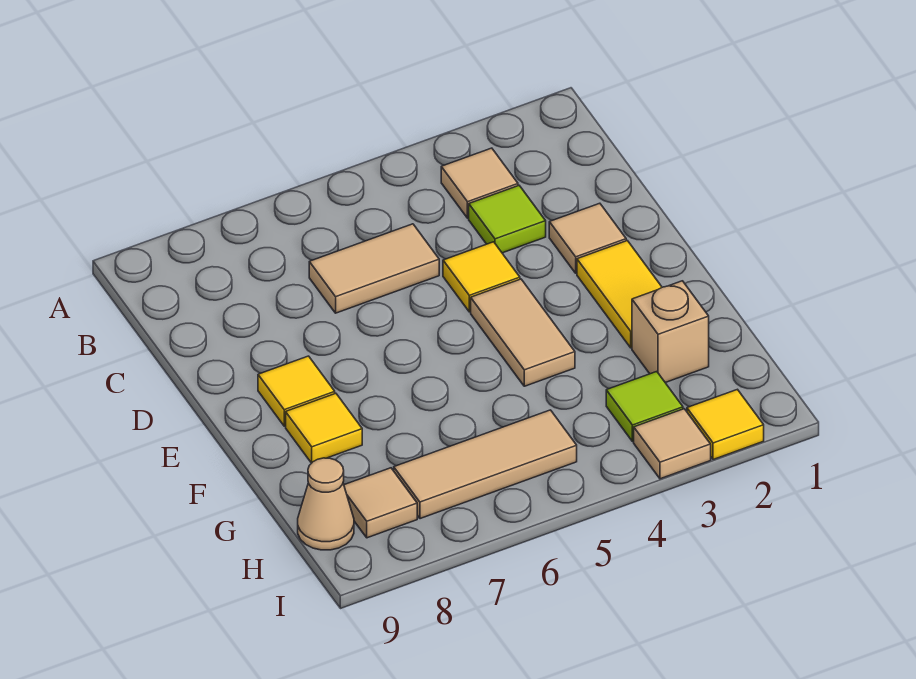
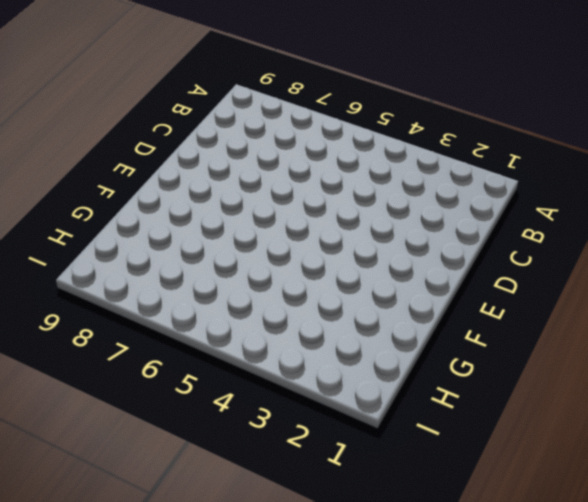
none -> tan tile B3 level 1
none -> lime tile C3 level 1
none -> tan tile C5:C6 level 1

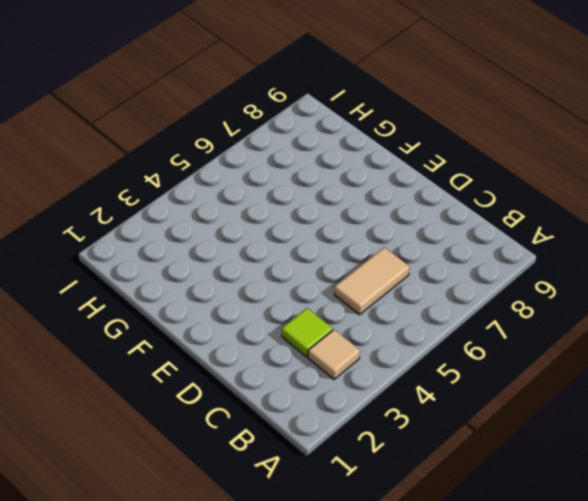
none -> tan tile D2 level 1
none -> yellow tile D4 level 1
none -> yellow tile E2:F2 level 1

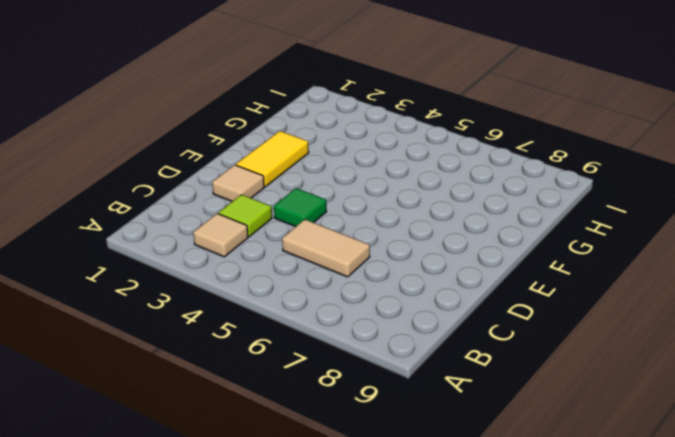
green tile D4 level 1 -> yellow tile D4 level 1
none -> tan tile E4:F4 level 1
none -> yellow tile E8 level 1
none -> yellow tile F8 level 1

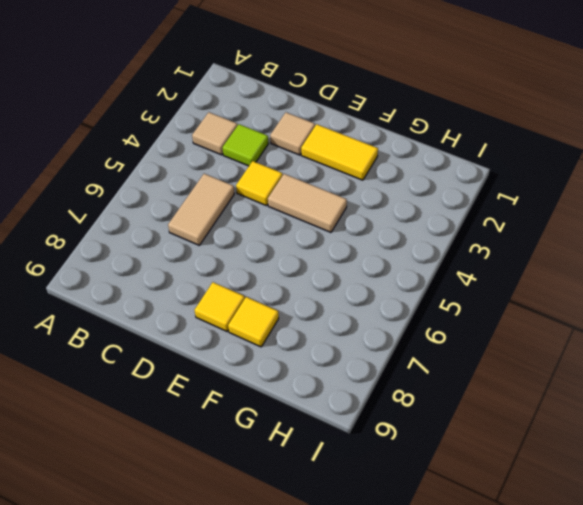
none -> tan brick G2 level 1
none -> lime tile H3 level 1
none -> tan tile H5:H7 level 1

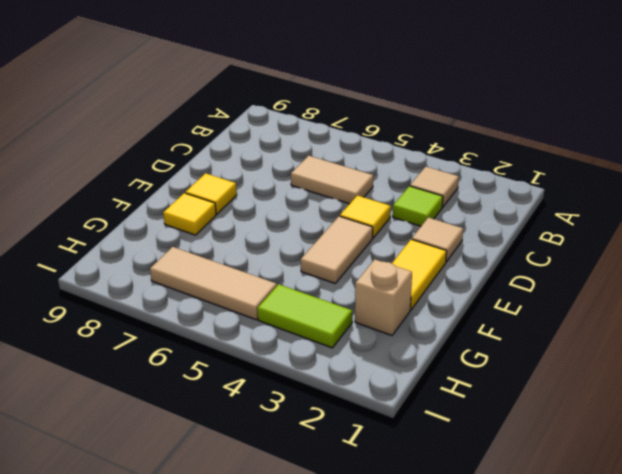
lime tile H3:H4 level 1 -> lime tile H3 level 1
none -> tan tile H8 level 1
none -> tan cone H9 level 1
none -> yellow tile I2 level 1

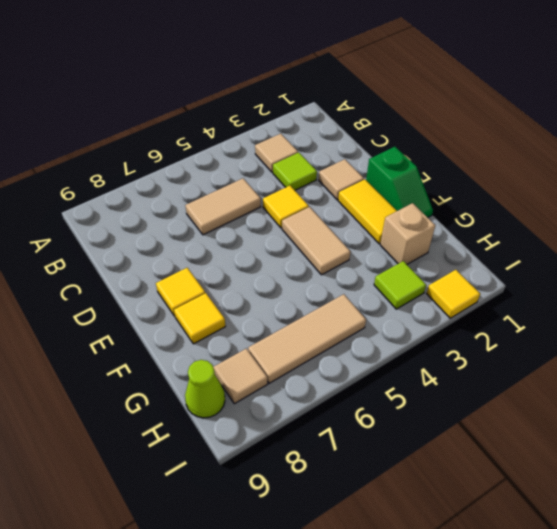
green slope E1:F1 level 1 top E -> none
lime cone H9 level 1 -> tan cone H9 level 1
none -> tan tile I3 level 1

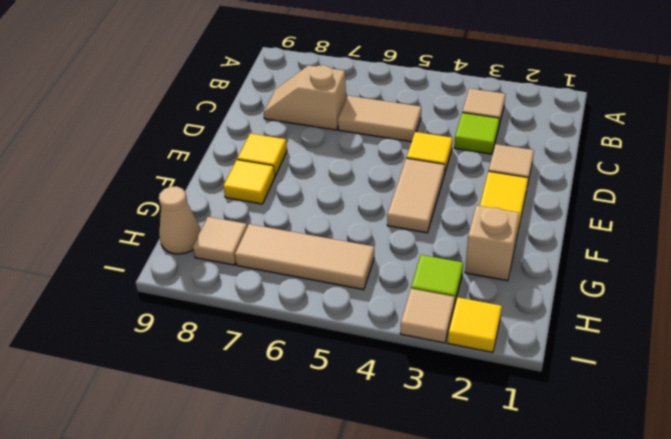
tan slope C7:C8 level 1 top 7 -> none

